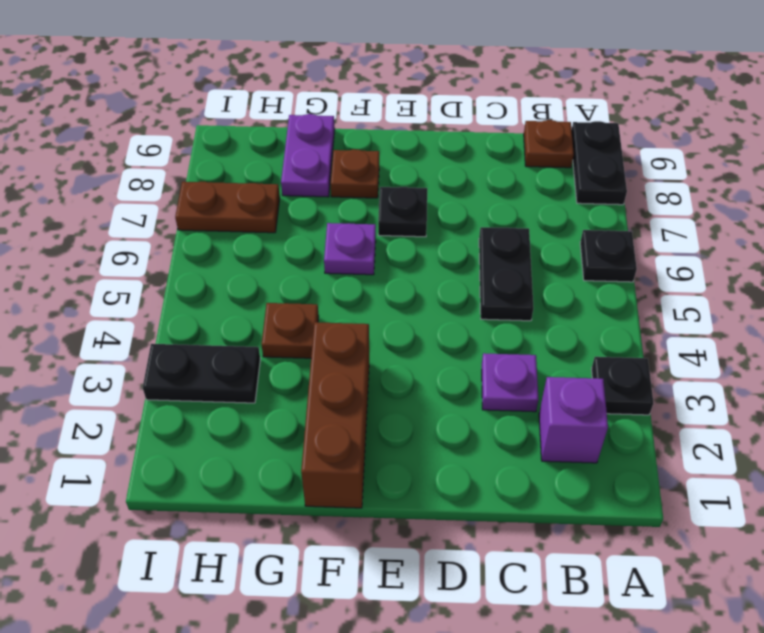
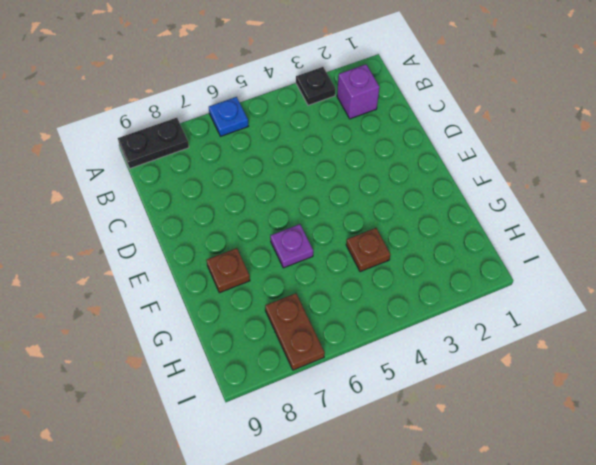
blue plate A6 level 1 -> black plate A6 level 1
none -> brown plate B9 level 1
none -> purple plate C3 level 1
none -> black plate C5:C6 level 1

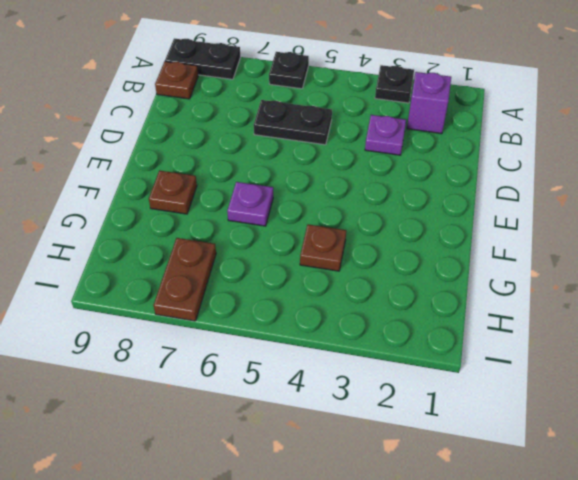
none -> black plate E7 level 1
none -> brown brick F1:F3 level 1
none -> purple plate G8:G9 level 1

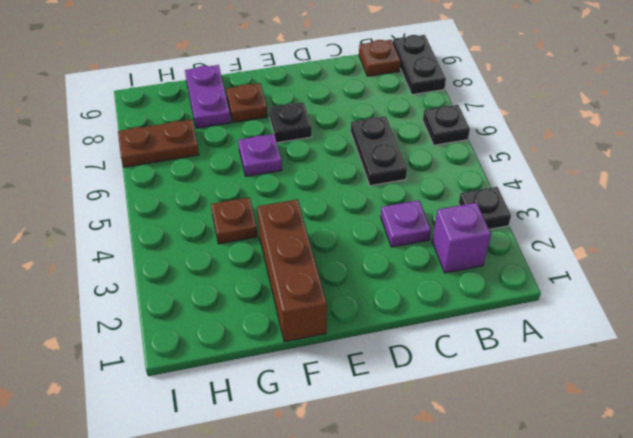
none -> black plate H3:I3 level 1

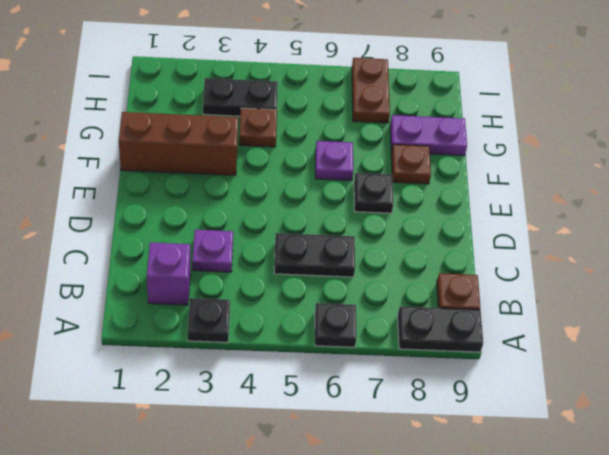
black plate H3:H4 level 1 -> black plate H3:I3 level 1

